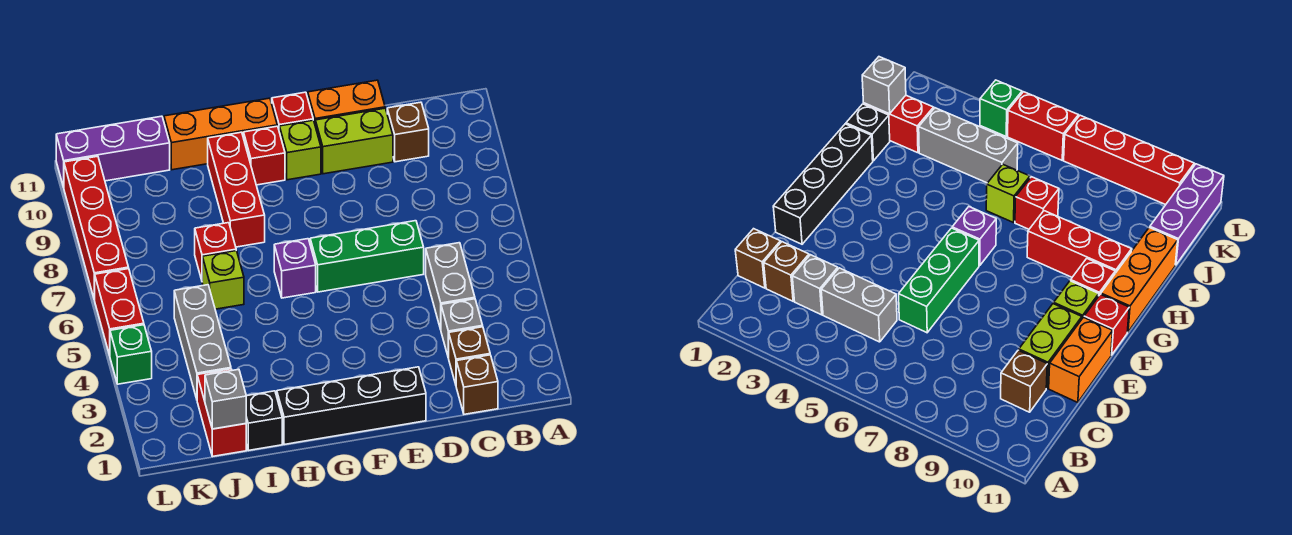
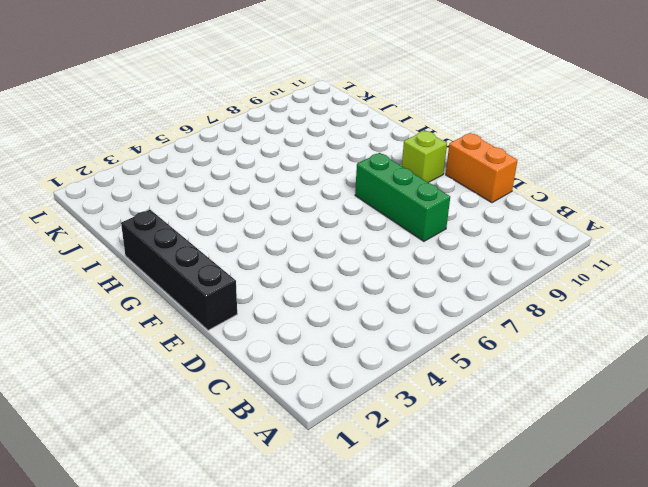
green brick D8:F8 level 1 -> green brick D6:F6 level 1
none -> brown brick C1 level 1
none -> brown brick C2 level 1
none -> grey brick C3 level 1

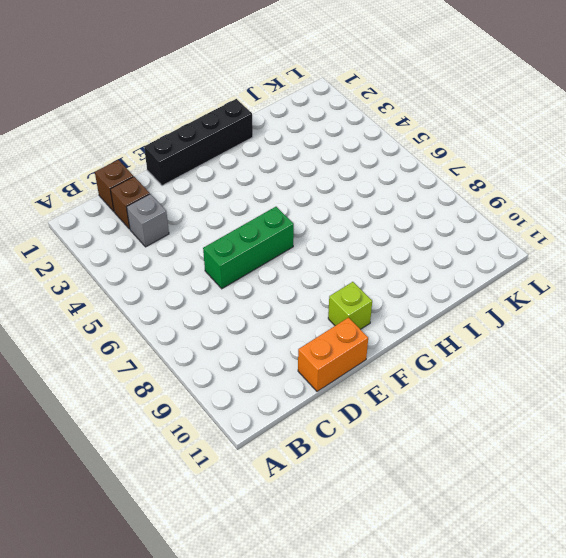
none -> grey brick C4:C5 level 1
none -> brown brick C10 level 1
none -> lime brick D10:E10 level 1

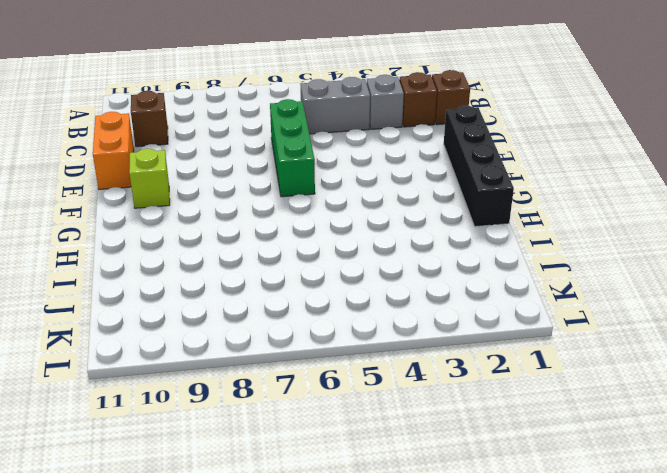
none -> lime brick D10:E10 level 1
none -> red brick F11 level 1
none -> purple brick G6 level 1

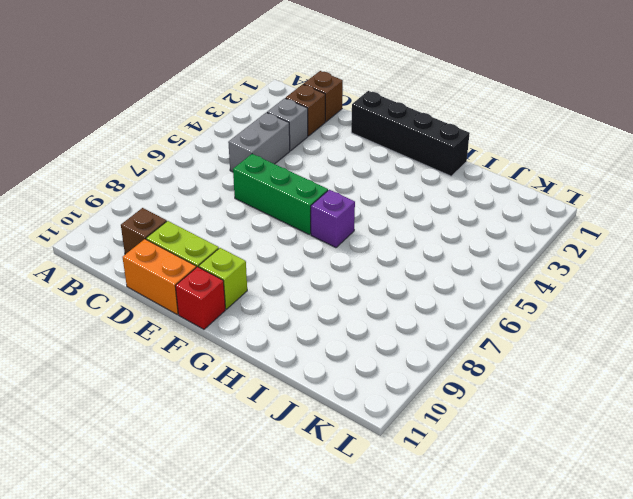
none -> red brick G10 level 1
none -> orange brick G11:I11 level 1
none -> red brick H8:H10 level 1

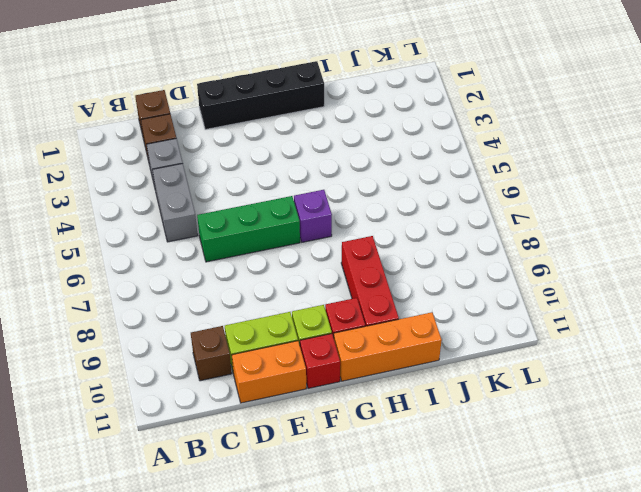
none -> black brick I1 level 1
none -> lime brick I6 level 1
none -> red brick I7 level 1

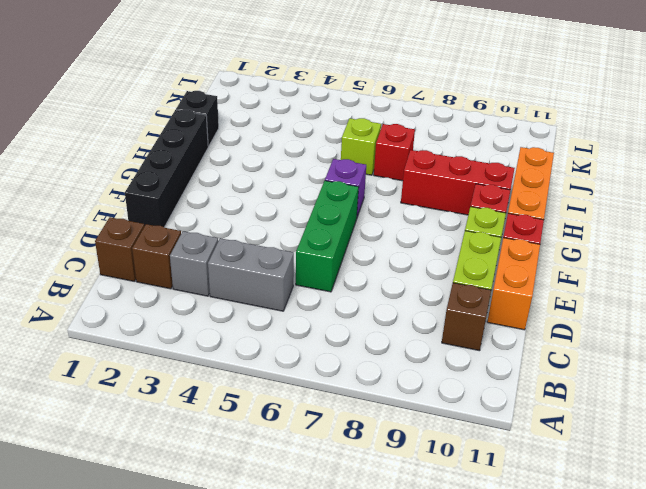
none -> red brick J1:J2 level 1
none -> grey brick J3:J5 level 1
none -> purple brick J11:L11 level 1

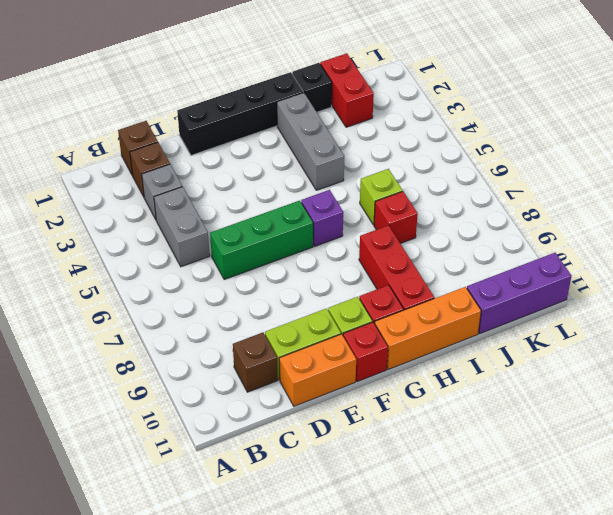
grey brick H2:H4 level 1 -> grey brick J3:J5 level 1
none -> green brick L4 level 1
none -> red brick L5:L6 level 1
none -> red brick L7:L10 level 1

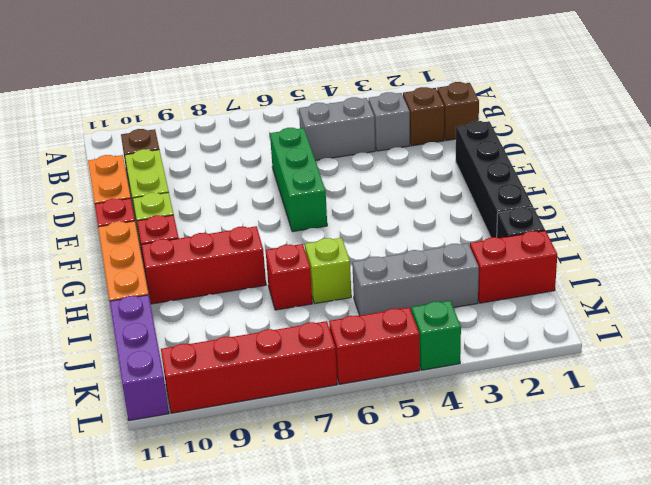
none -> purple brick G6 level 1
none -> grey brick J1 level 2

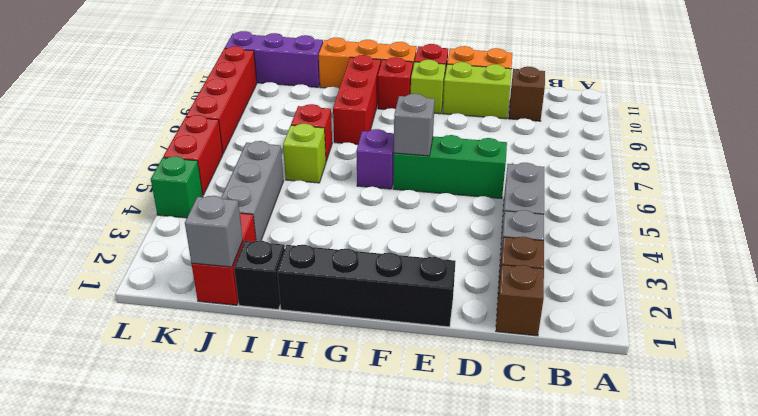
grey brick F6 level 2 -> none

